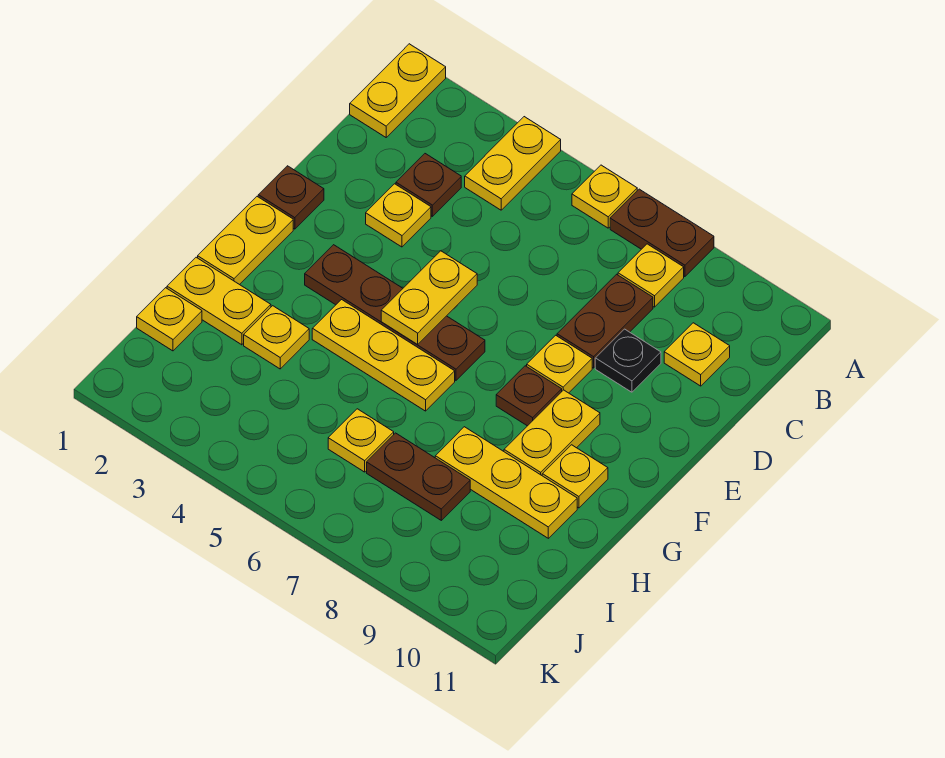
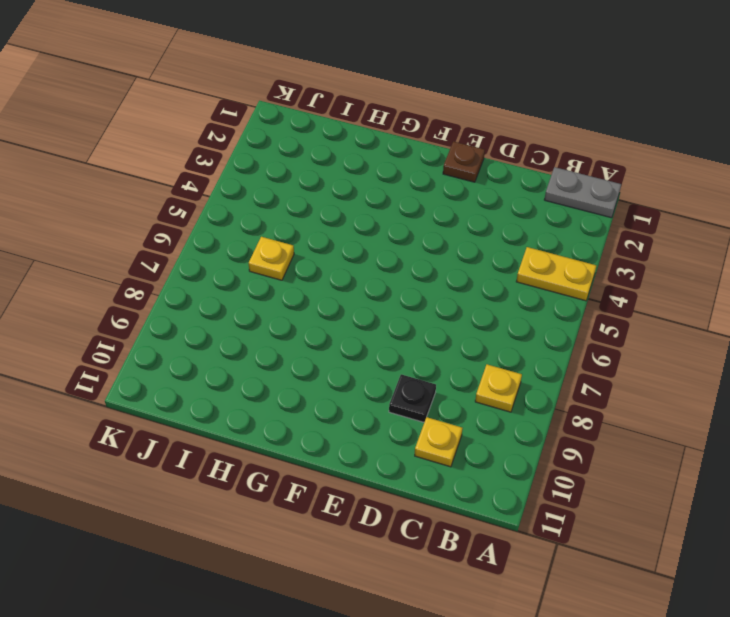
grey plate A1:B1 level 1 -> yellow plate A1:B1 level 1
none -> yellow plate A6 level 1
none -> brown plate A7:A8 level 1
none -> brown plate C3 level 1

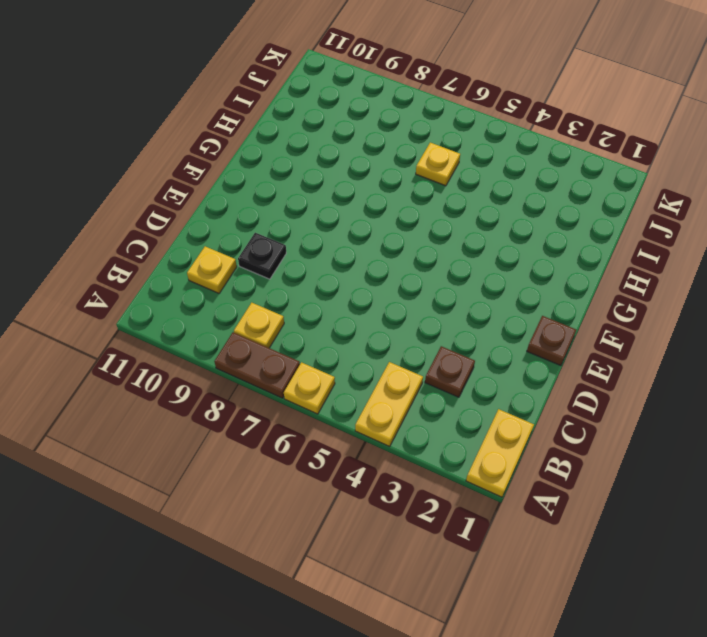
none -> brown plate C8:D8 level 1
none -> yellow plate D3 level 1
none -> yellow plate E8 level 1

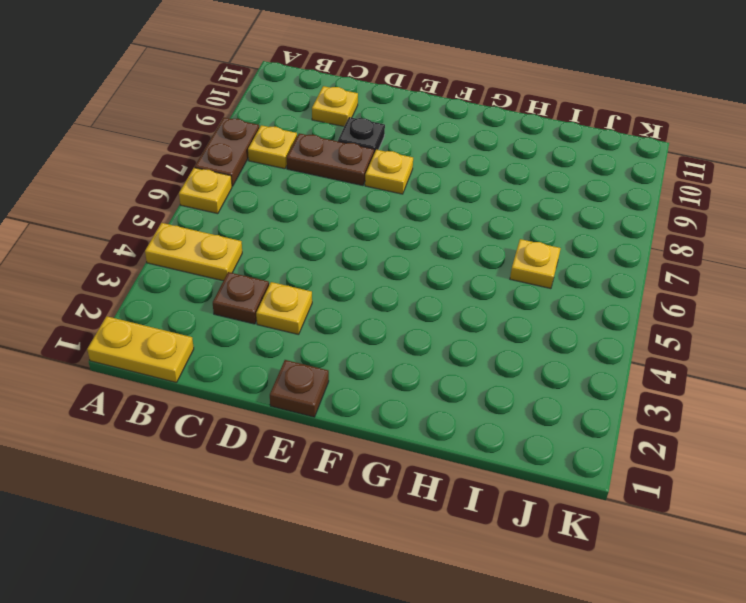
none -> yellow plate F1:G1 level 1
none -> brown plate F3:F6 level 1
none -> brown plate F8 level 1

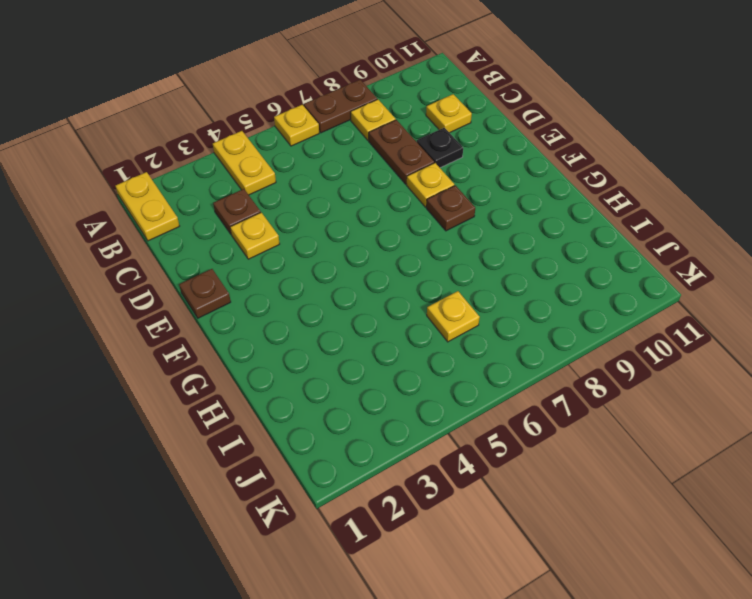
none -> yellow plate F1:G1 level 1
none -> brown plate F3:F6 level 1
none -> yellow plate F9:G9 level 1

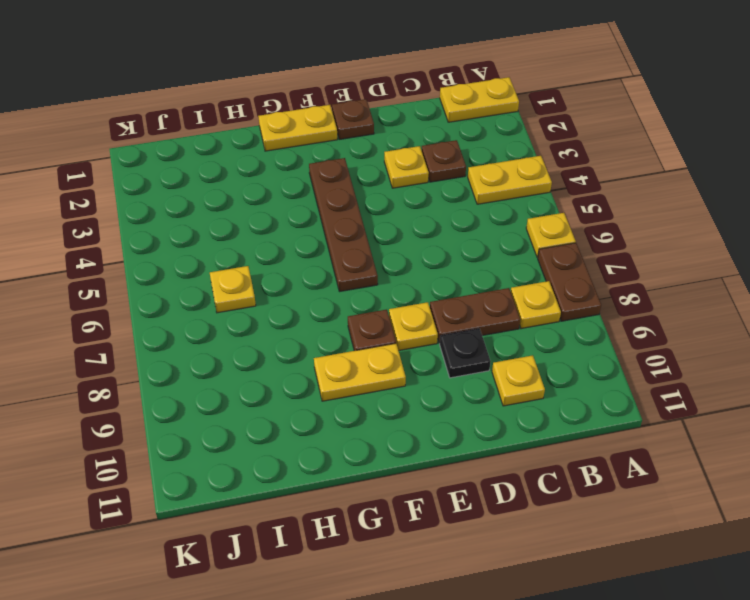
none -> yellow plate G4:G6 level 1
none -> yellow plate G10 level 1
none -> yellow plate H1:H2 level 1

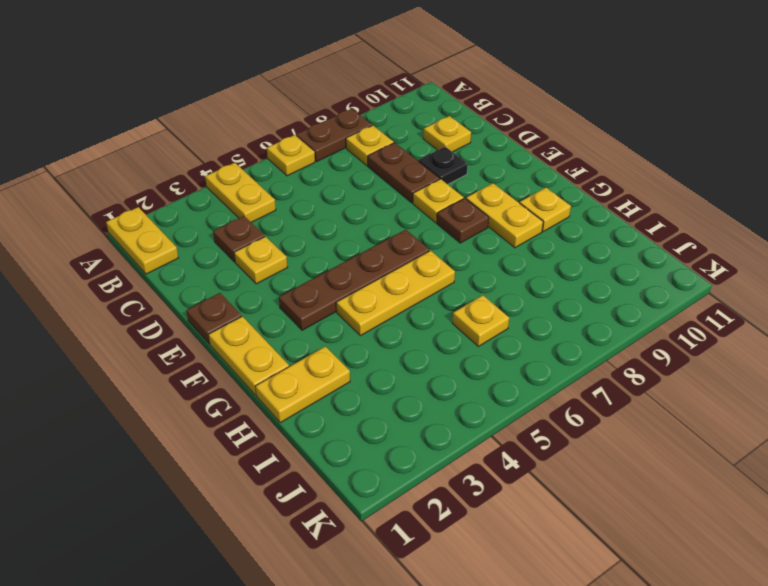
none -> yellow plate H3 level 1
none -> yellow plate H8:H10 level 1
none -> yellow plate I1 level 1

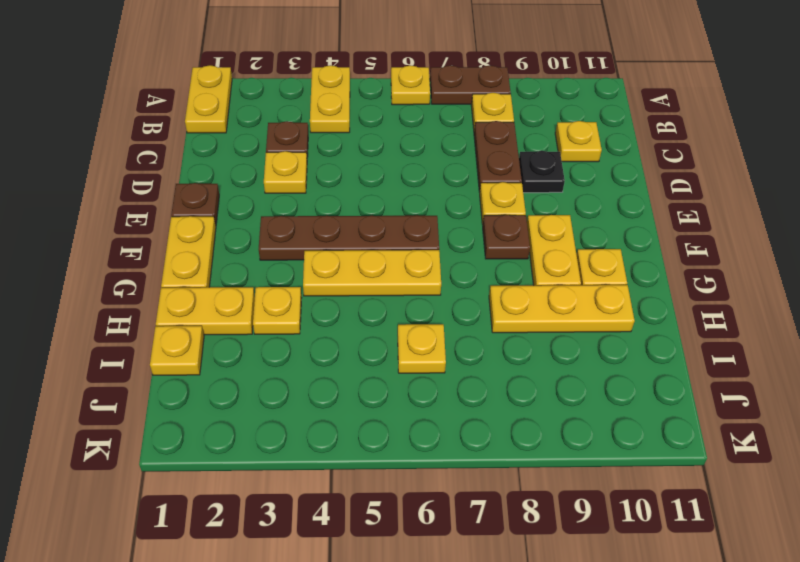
none -> brown plate I7:I8 level 1
none -> yellow plate E5:F5 level 2

